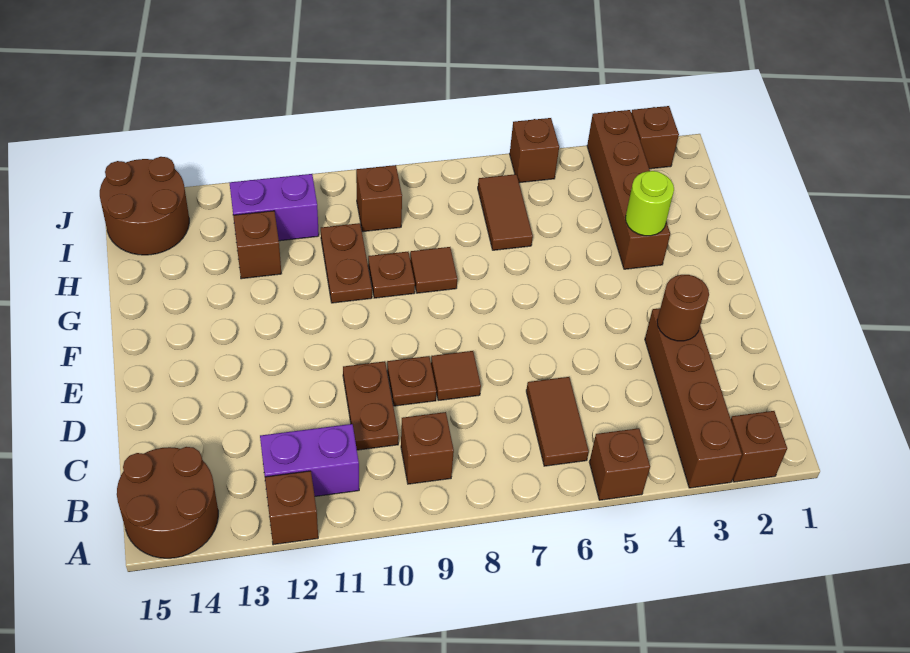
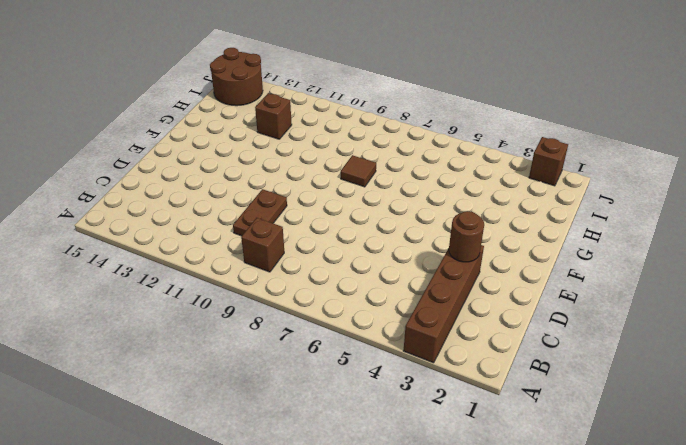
none -> brown brick A2 level 1
none -> brown brick A5 level 1
none -> brown brick A12 level 1

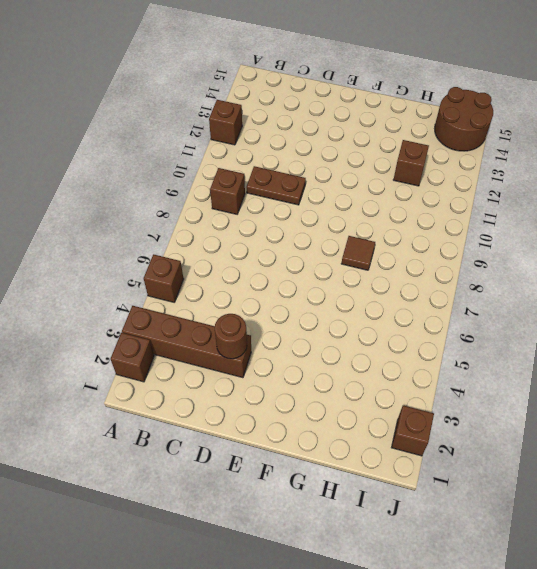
none -> brown round brick A14:B15 level 1
none -> brown tile B6:C6 level 1
none -> purple brick B11:B12 level 1

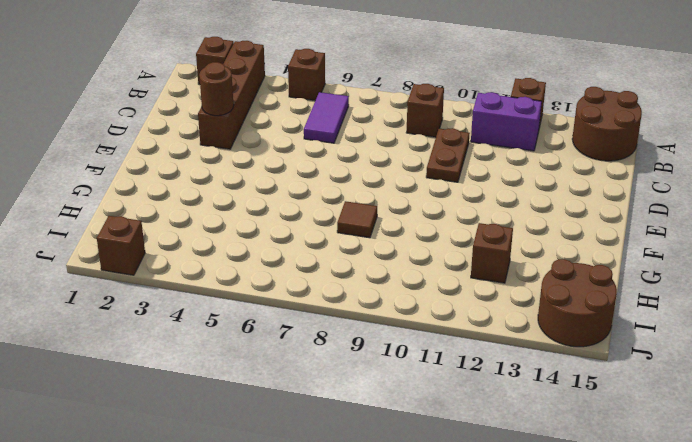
purple tile B6:C6 level 1 -> brown tile B6:C6 level 1
none -> brown tile D8 level 1
none -> brown plate D9 level 1
none -> brown brick G3:J3 level 1

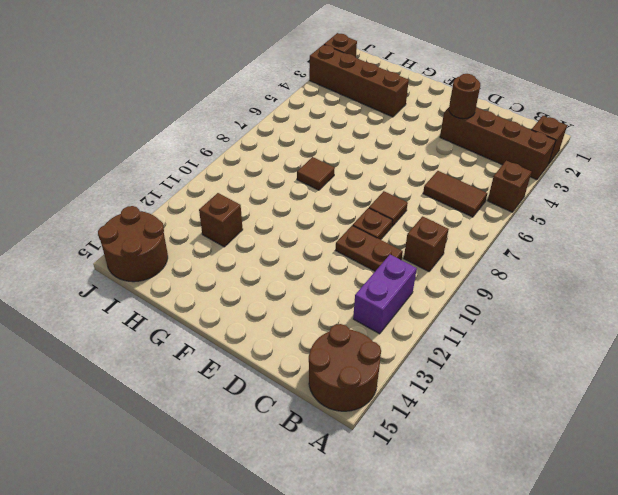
none -> brown brick A12 level 1
none -> brown plate G9 level 1
none -> brown plate G10:H10 level 1

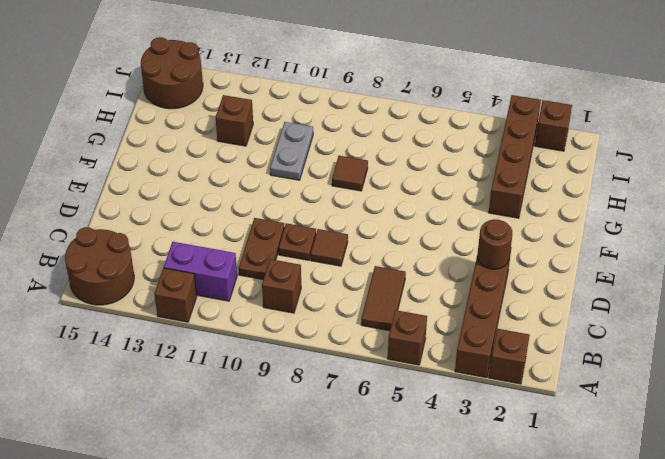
grey plate G10:H10 level 1 -> brown plate G10:H10 level 1
none -> brown plate G9 level 1
none -> brown tile H6:I6 level 1
none -> brown brick I9 level 1

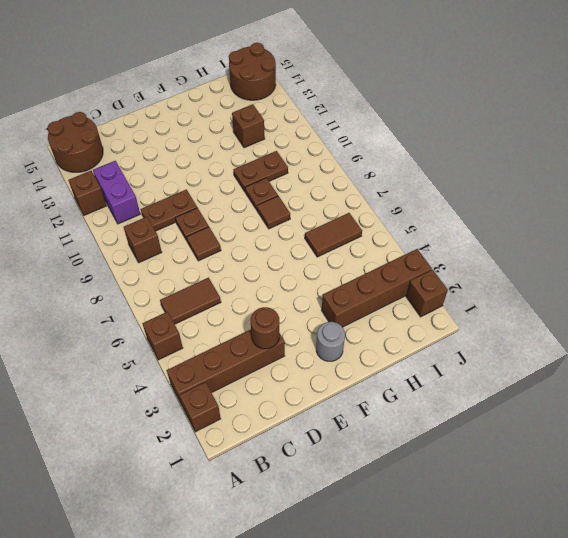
grey round brick F2 level 1 -> none
none -> brown brick I9 level 1
none -> purple brick I11:I12 level 1
none -> brown brick J5 level 1

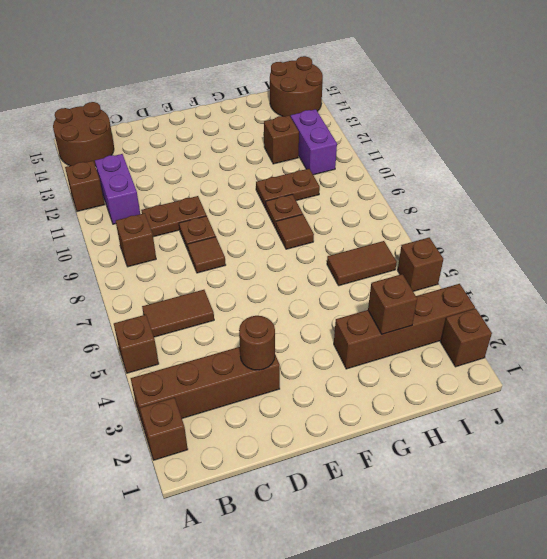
brown brick H3 level 2 -> brown brick I9 level 1
none -> lime round brick G3 level 2

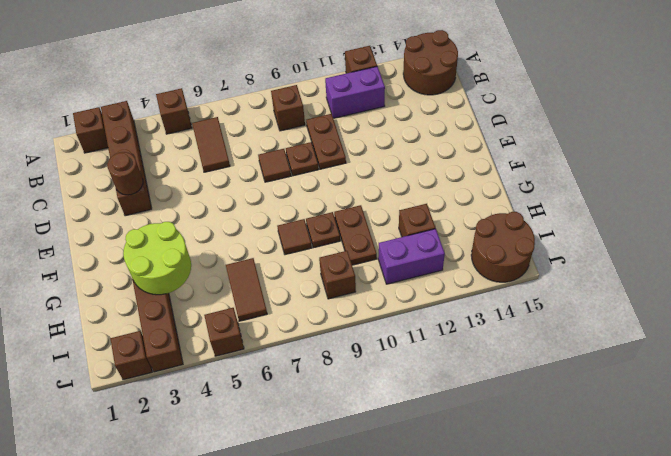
lime round brick G3:H4 level 2 -> lime round brick G3 level 2

